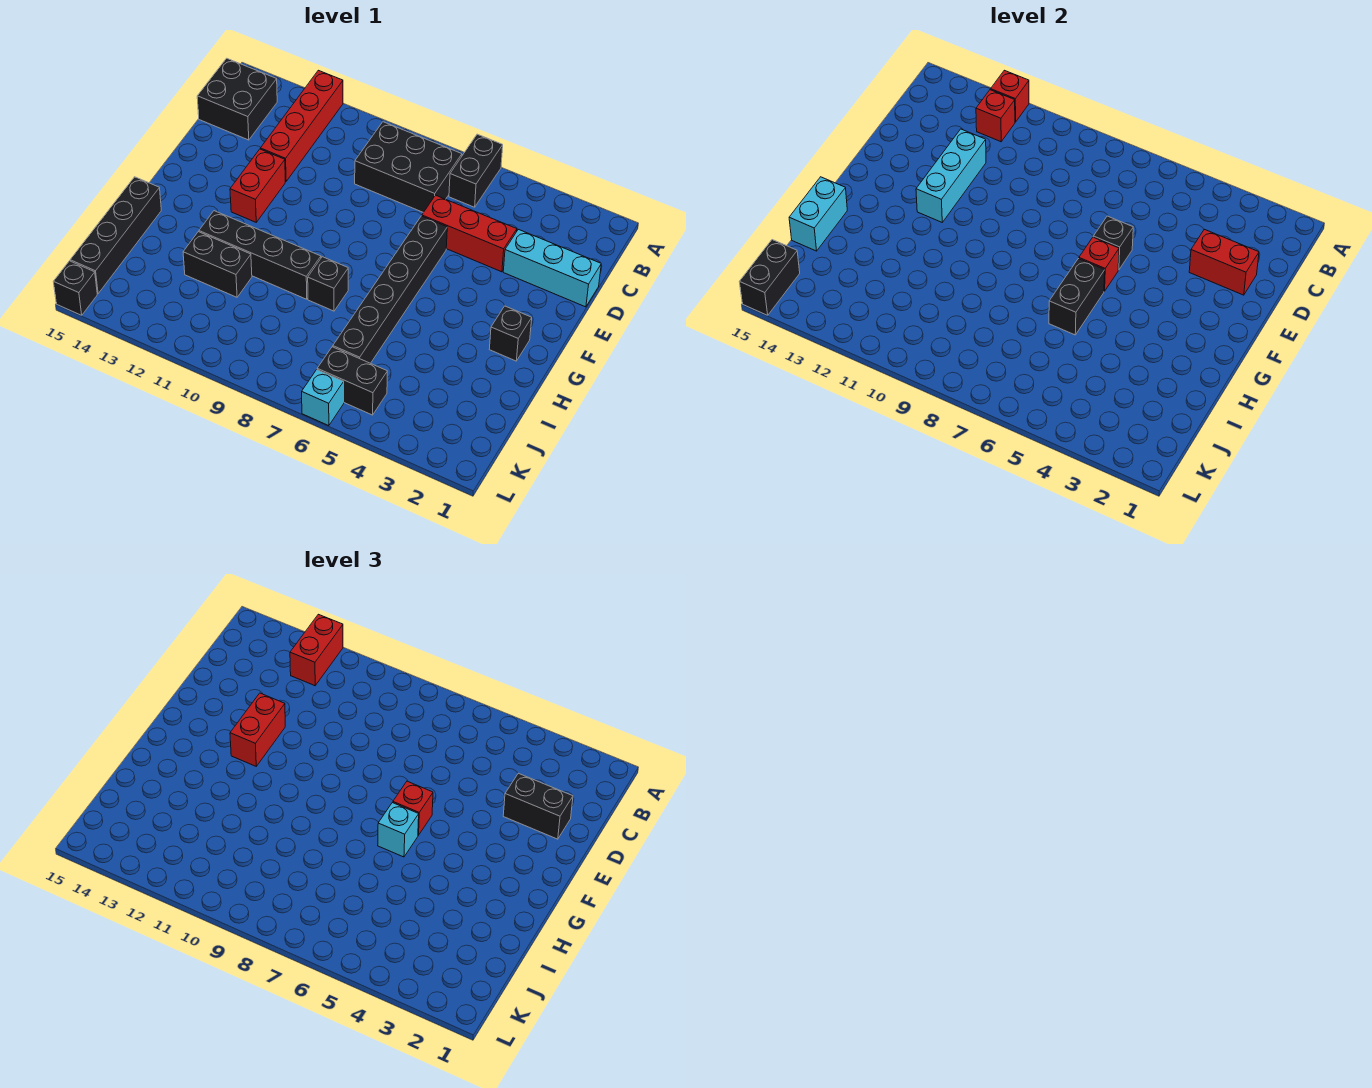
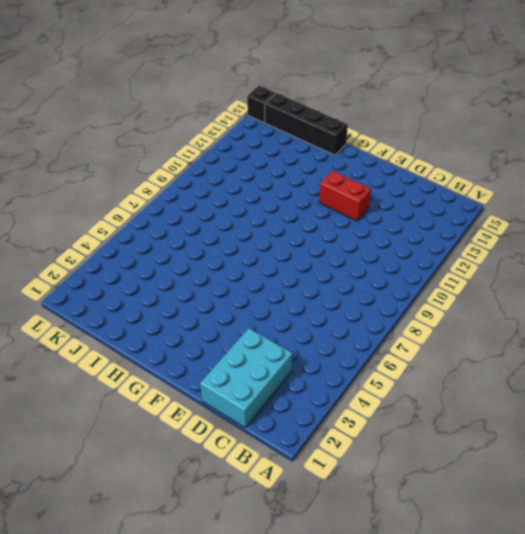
cyan brick C1:D3 level 1 -> cyan brick D1:D3 level 1
none -> black brick A6:B6 level 1
none -> red brick A12:D12 level 1
none -> black brick B7:C9 level 1
none -> black brick B14:C15 level 1

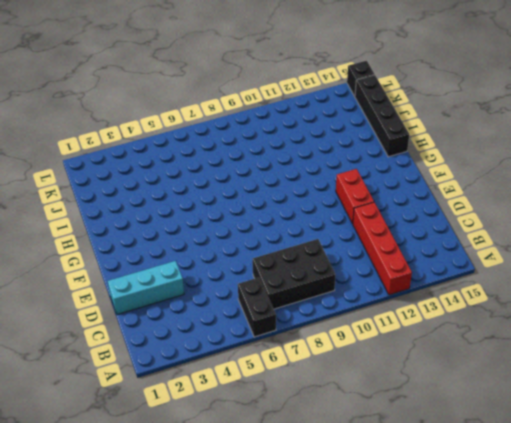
none -> black brick B14:C15 level 1
none -> red brick D4:D6 level 1
none -> black brick E6:J6 level 1
none -> black brick G2 level 1

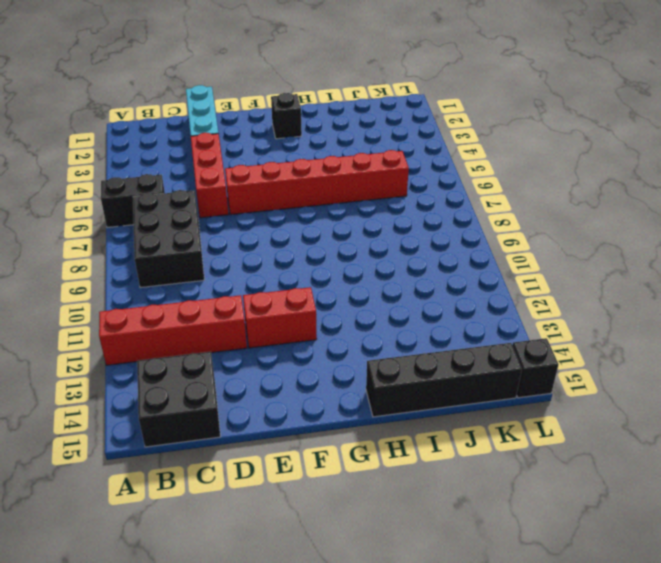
red brick E6:J6 level 1 -> black brick E6:J6 level 1
none -> black brick H8 level 1
none -> black brick H9:H12 level 1
none -> black brick I11:I12 level 1
none -> black brick K5:K6 level 1

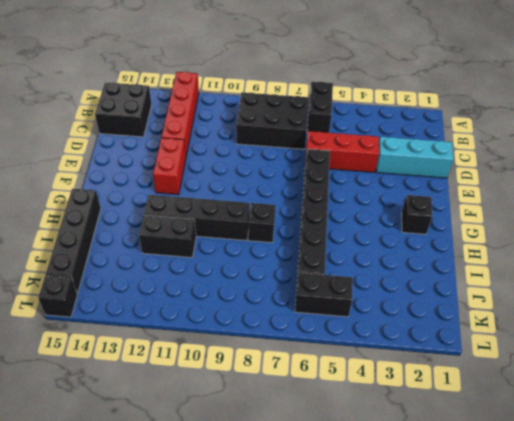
none -> cyan brick L6 level 1
none -> red brick A12 level 2
none -> red brick B12 level 2
none -> red brick D2:D3 level 2

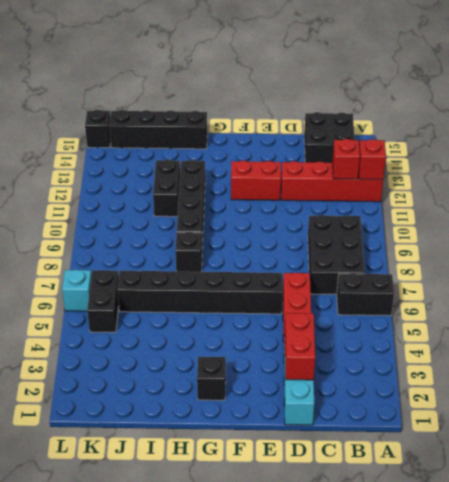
none -> cyan brick D12:F12 level 2
none -> black brick E6 level 2
none -> red brick F6 level 2
none -> black brick G6:H6 level 2

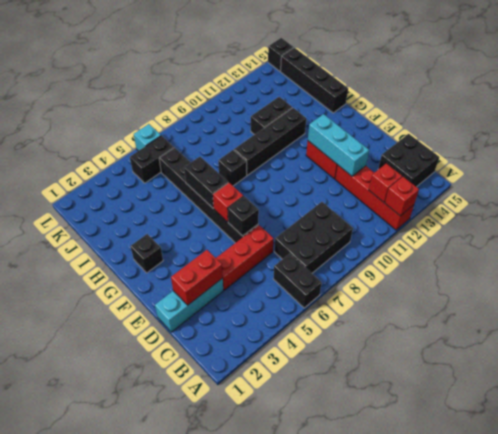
none -> cyan brick H15:I15 level 2
none -> black brick K15:L15 level 2
none -> red brick A12:B12 level 3
none -> black brick D2:D3 level 3

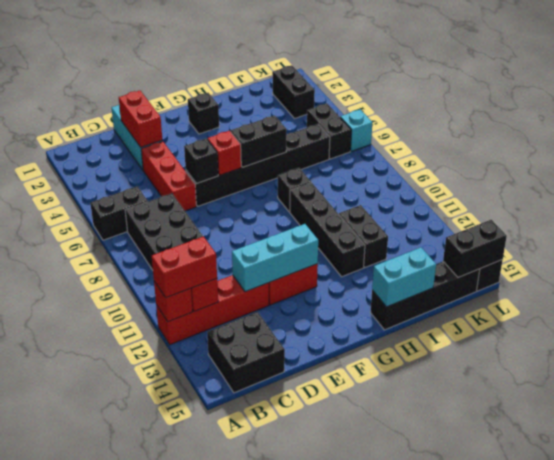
black brick K2:K3 level 1 -> black brick D2:D3 level 3
none -> red brick E12:F12 level 3
none -> red brick F6 level 3
none -> cyan brick G6 level 3

